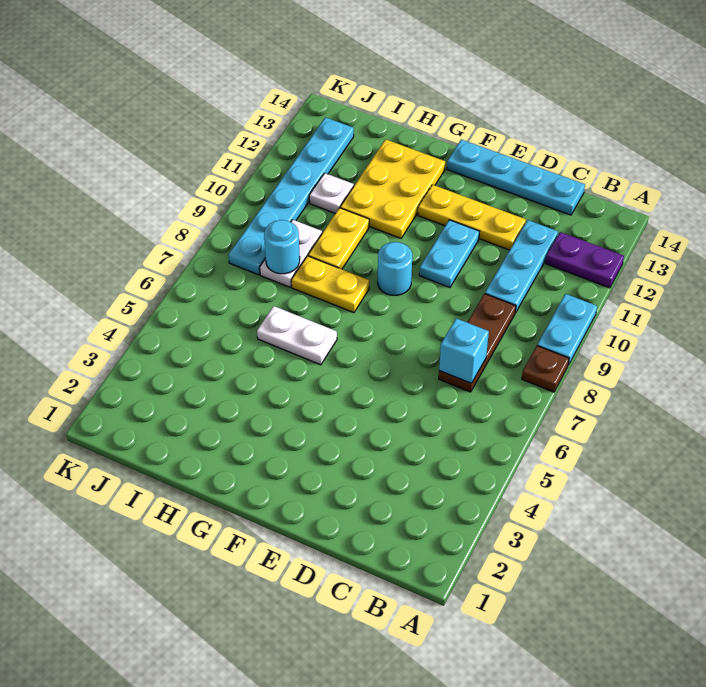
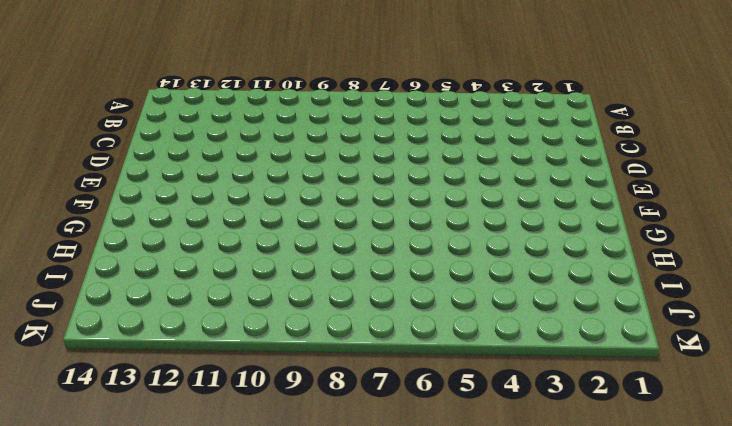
none -> brown plate A8 level 1
none -> cyan plate A9:A10 level 1
none -> purple plate A12:B12 level 1

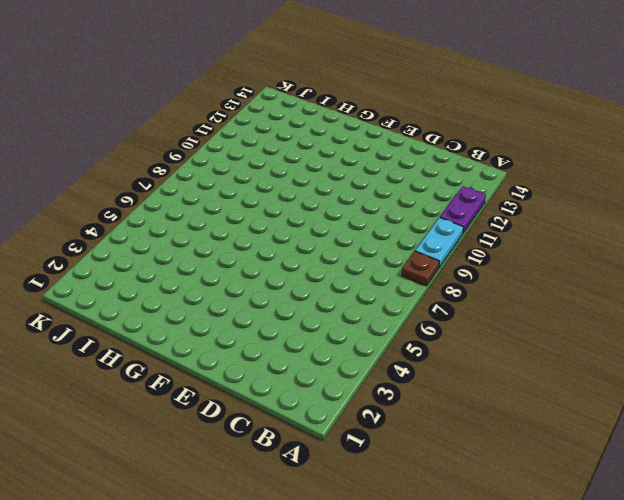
purple plate A11:A12 level 1 -> purple plate A12:B12 level 1
none -> brown plate C7:C9 level 1
none -> cyan plate C10:C12 level 1
none -> cyan plate C14:F14 level 1

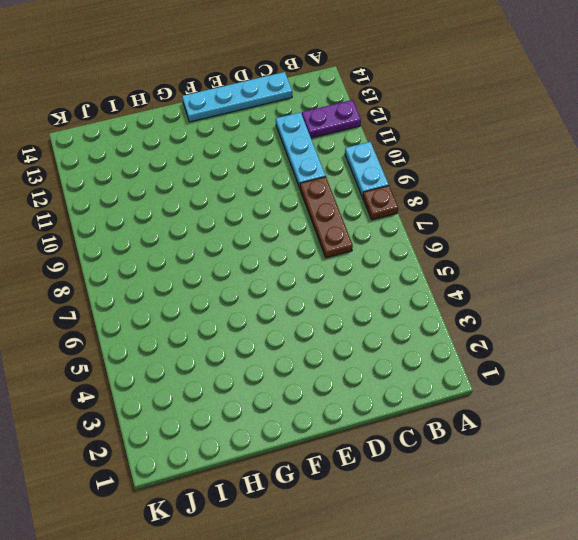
none -> yellow plate D12:F12 level 1
none -> cyan plate E10:E11 level 1
none -> cyan round brick F9 level 1

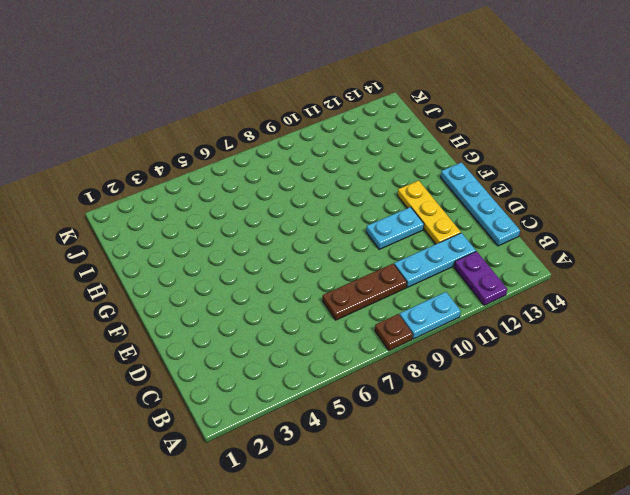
none -> cyan round brick F9 level 1
none -> white plate G6:H6 level 1
none -> yellow plate G8:H8 level 1

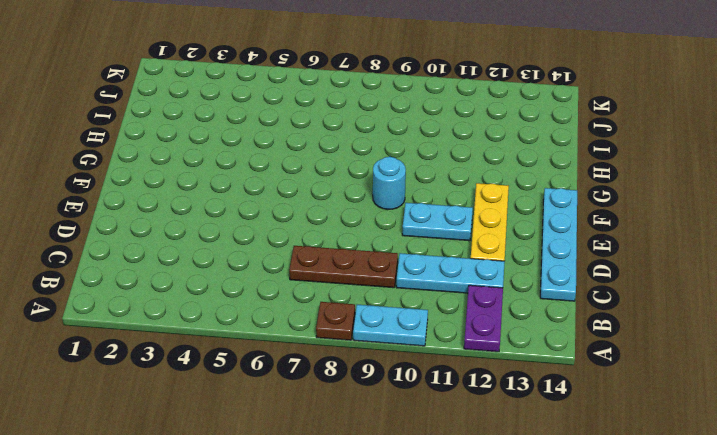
none -> white plate G6:H6 level 1
none -> yellow plate G8:H8 level 1
none -> yellow plate G11:H13 level 1

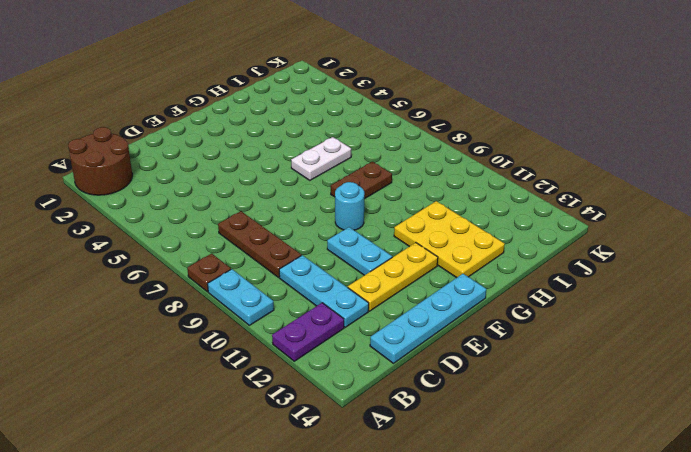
brown round brick A1:B2 level 1 -> none
brown plate G8:H8 level 1 -> yellow plate G8:H8 level 1
none -> yellow plate H9:H10 level 1
none -> white plate I8:I9 level 1
none -> white plate I11 level 1

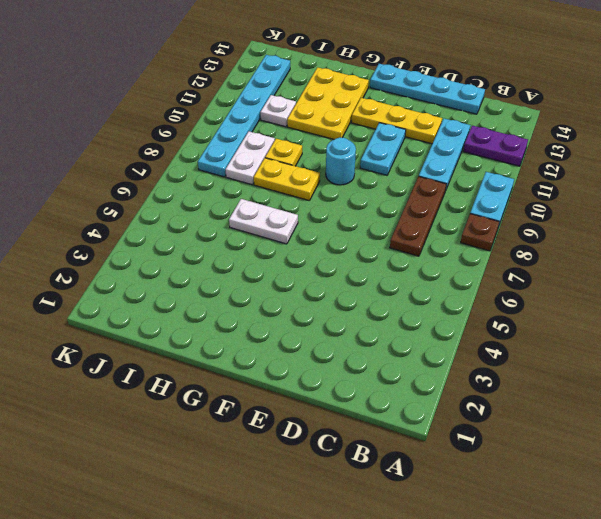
yellow plate H9 level 1 -> yellow plate H9:H10 level 1
none -> cyan brick C7 level 2
none -> cyan round brick I8 level 2

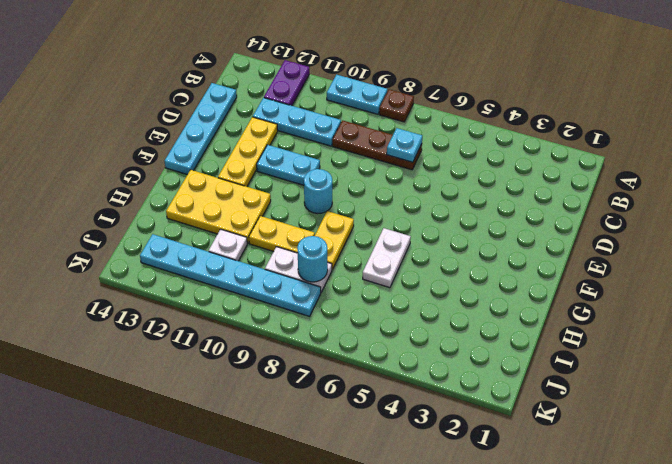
cyan plate C7 level 2 -> cyan brick C7 level 2

